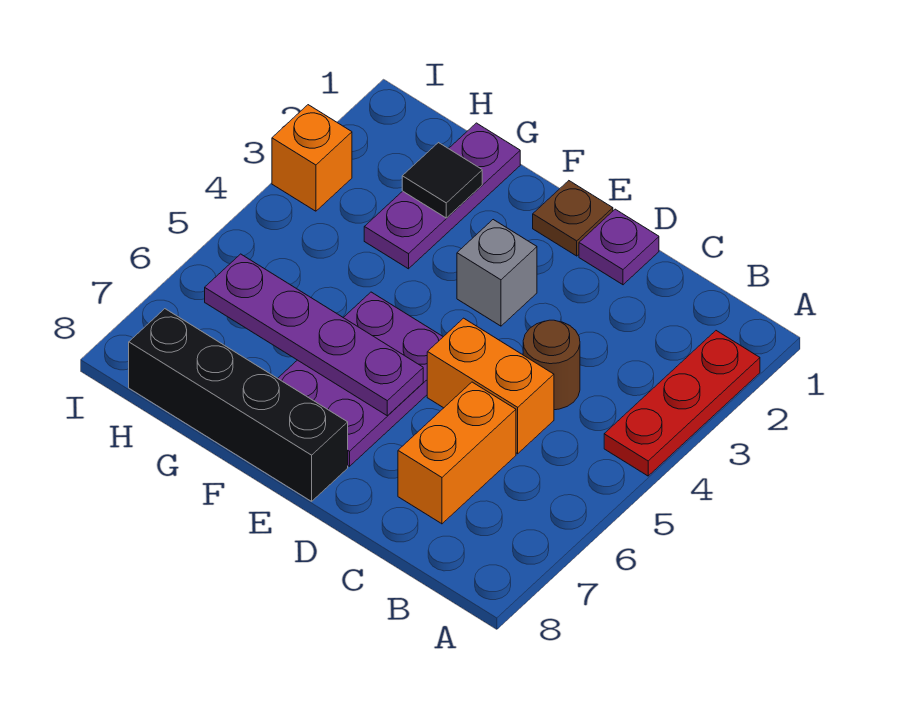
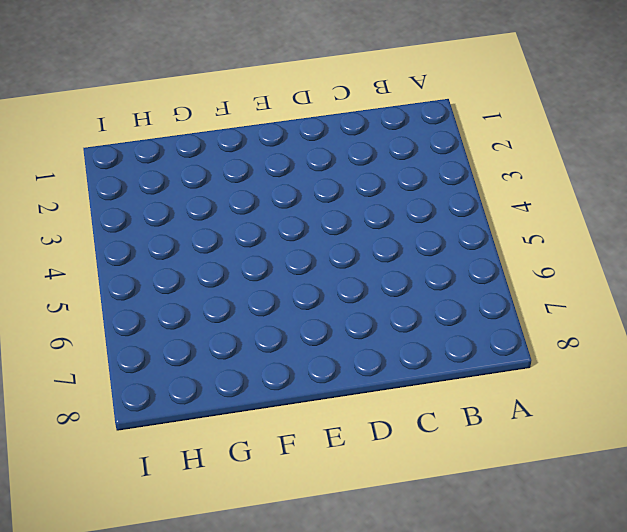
none -> red plate A2:A4 level 1
none -> brown round brick C4 level 1
none -> orange brick C5:D5 level 1

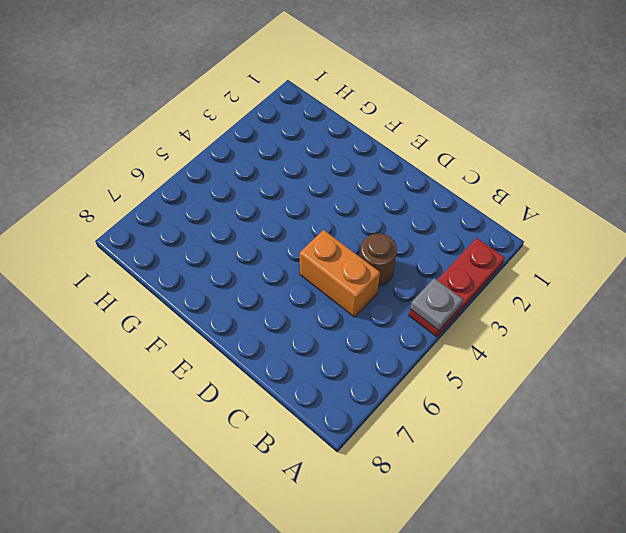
grey plate A4 level 2 -> none
none -> orange brick C6:C7 level 1
none -> purple plate D1 level 1
none -> brown plate E1 level 1

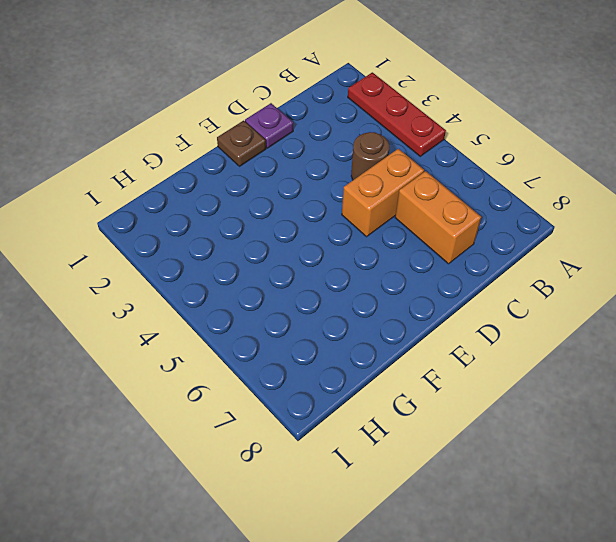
none -> grey brick E3 level 1
none -> purple plate E5:F7 level 1
none -> black brick E8:H8 level 1

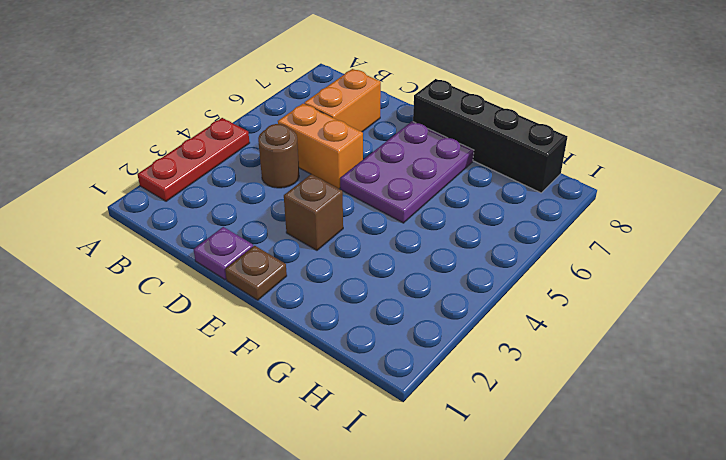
brown brick E3 level 1 -> grey brick E3 level 1
none -> purple plate G1:G3 level 1
none -> orange brick I3 level 1
none -> purple plate E6:H6 level 2

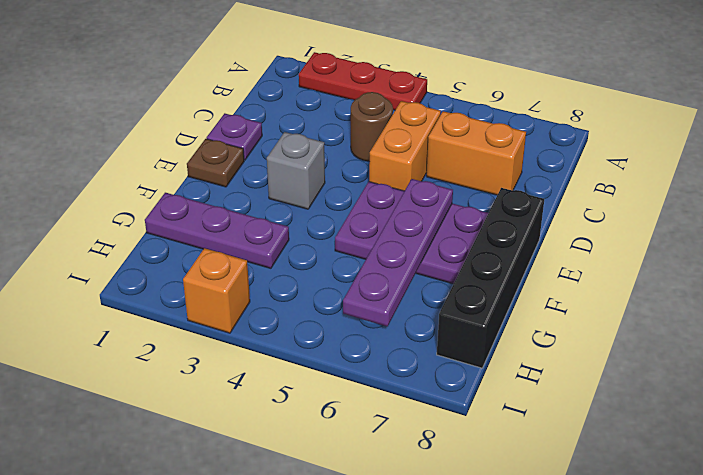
none -> black tile G2 level 2

